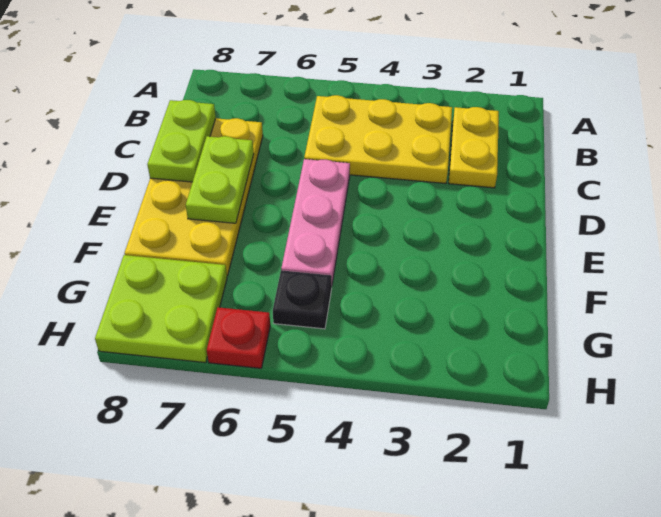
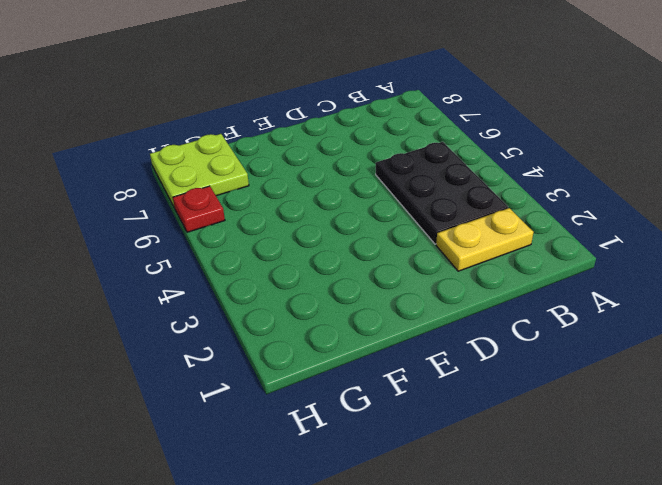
black plate B3:C5 level 1 -> yellow plate B3:C5 level 1
none -> yellow plate C7:F8 level 1
none -> pink plate D5:F5 level 1

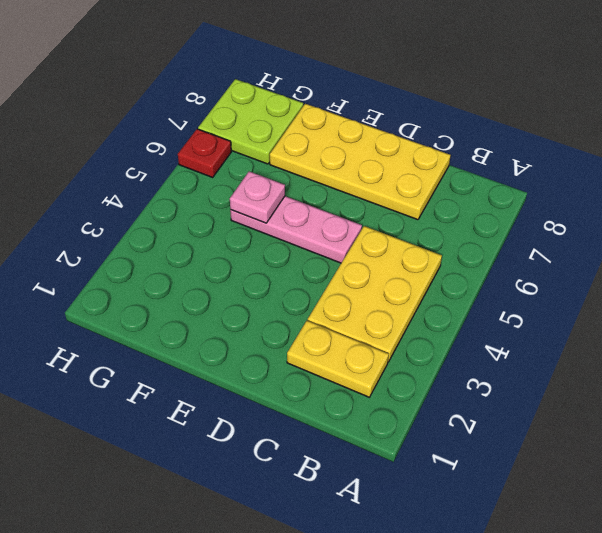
pink plate F5 level 2 -> none
none -> black plate G5 level 1
none -> lime plate C8:D8 level 2

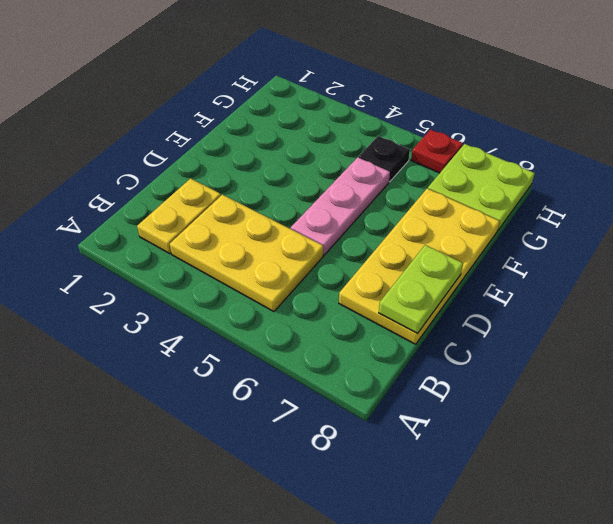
none -> lime plate D7:E7 level 2

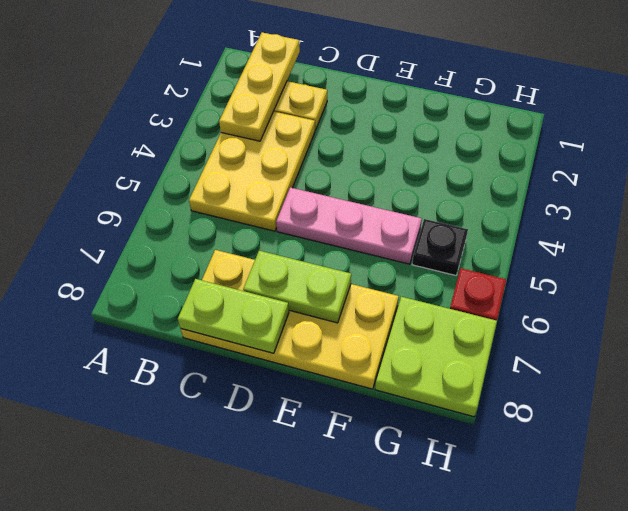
yellow plate B1:B3 level 2 -> none

